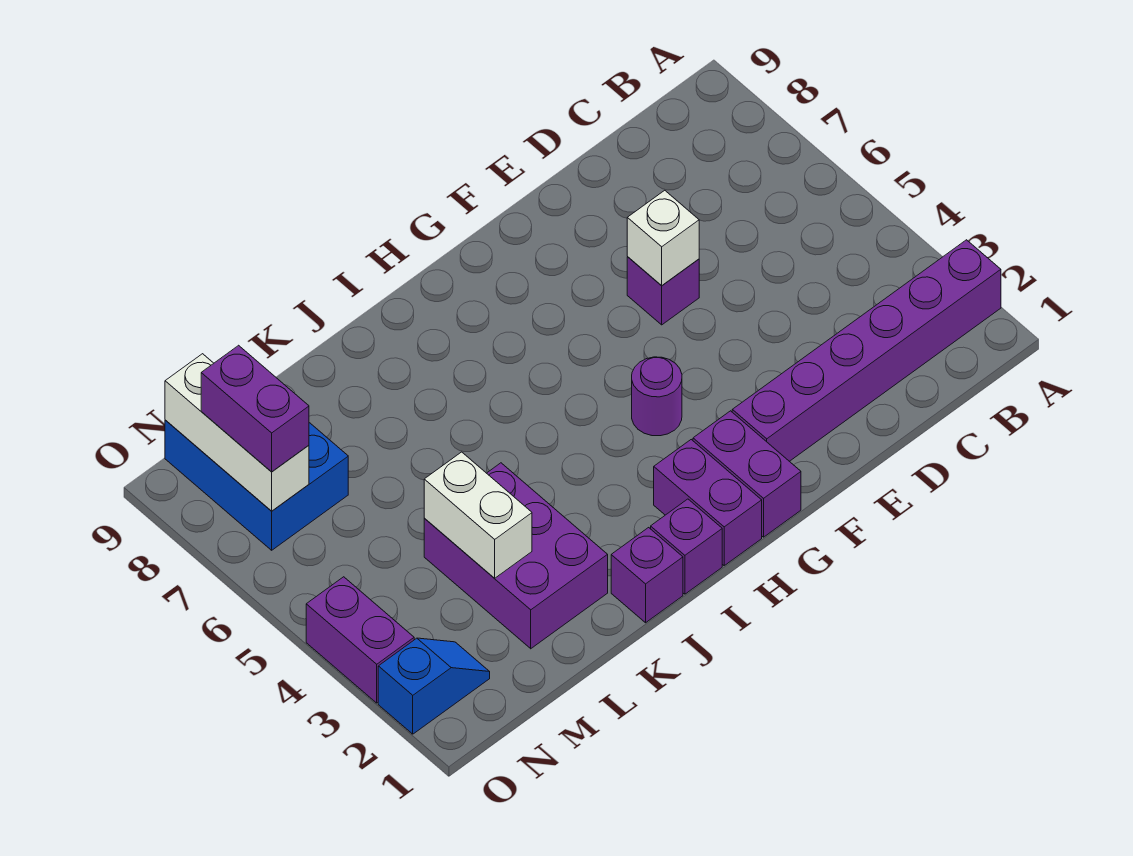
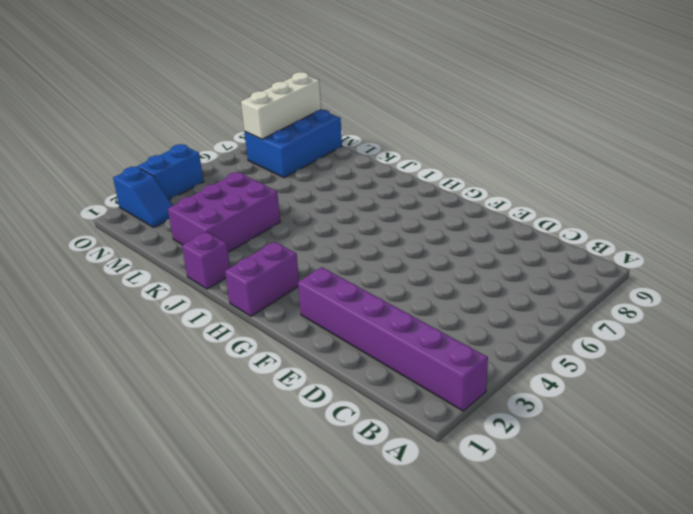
blue brick O3:O4 level 1 -> purple brick O3:O4 level 1
none -> purple brick E6 level 1
none -> purple brick G1:G2 level 1
none -> purple round brick G4 level 1

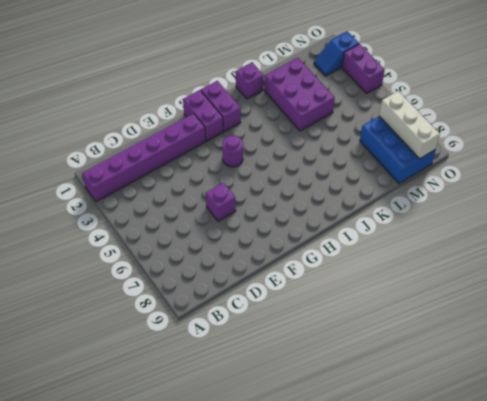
none -> purple brick I1 level 1
none -> white brick E6 level 2
none -> white brick L3:L4 level 2

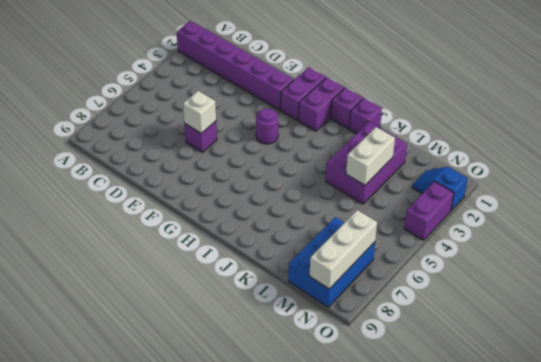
none -> purple brick N7:N8 level 3

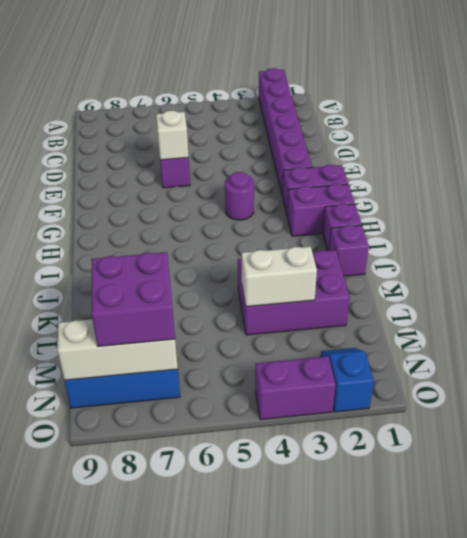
purple brick M7:N8 level 3 -> purple brick N7:N8 level 3

